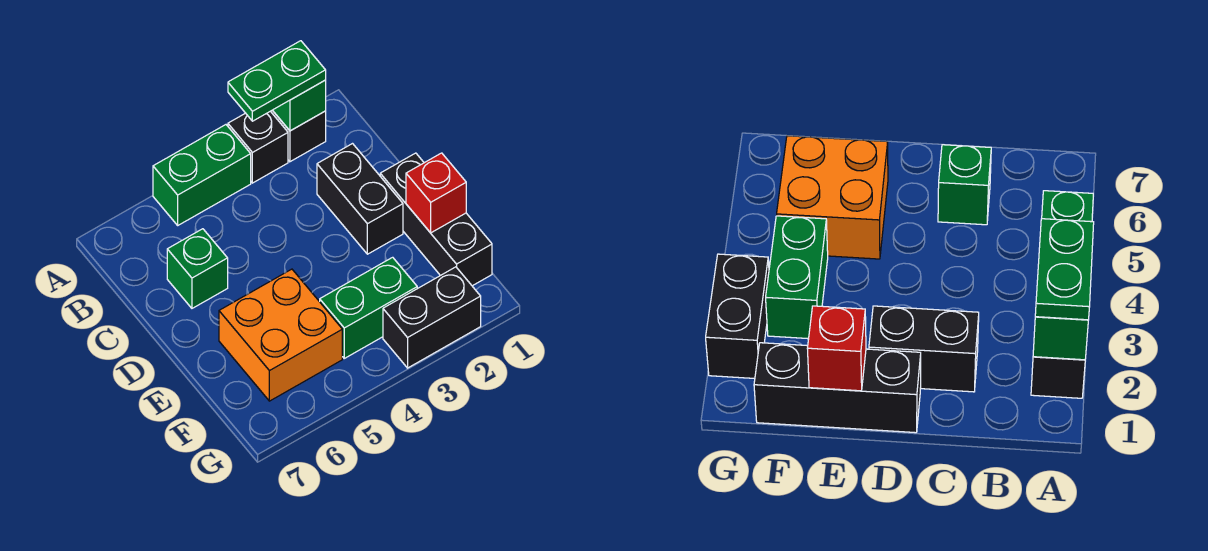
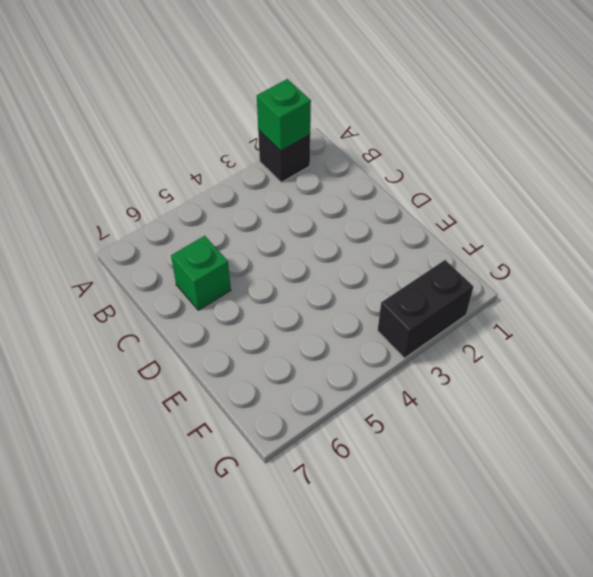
none -> black brick A3 level 1
none -> green brick A4:A5 level 1
none -> black brick C2:D2 level 1

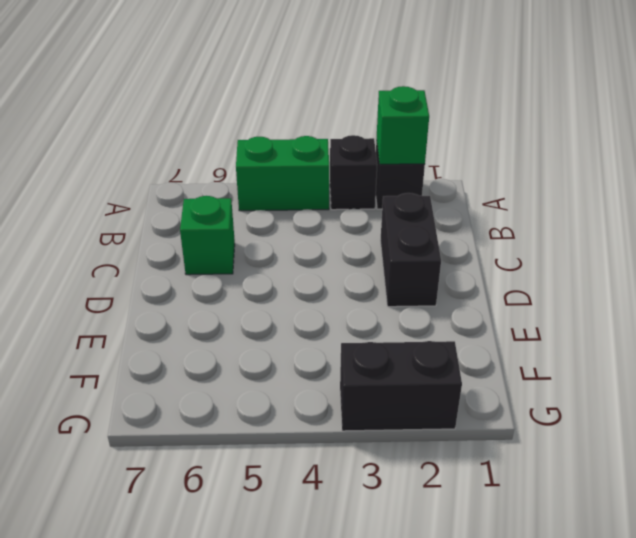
none -> black brick D1:F1 level 1
none -> orange brick E5:F6 level 1
none -> green brick F3:F4 level 1

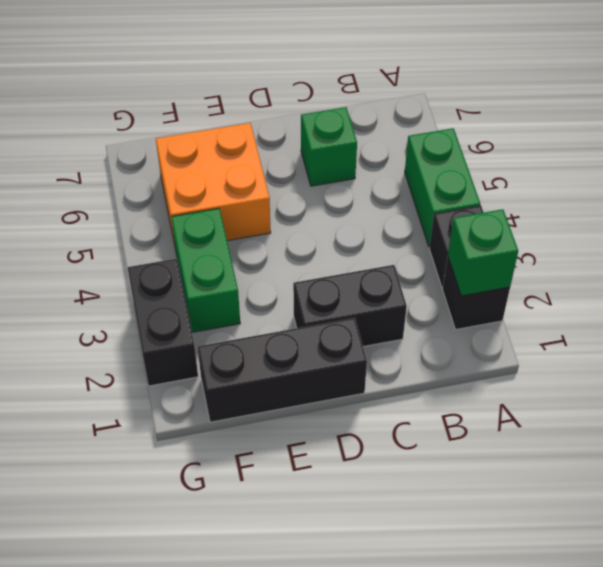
none -> red brick E1 level 2
none -> green plate A2:A3 level 3

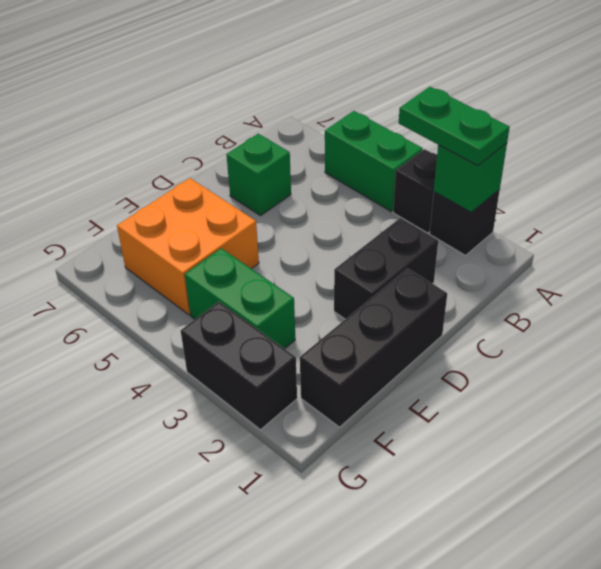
none -> red brick E1 level 2

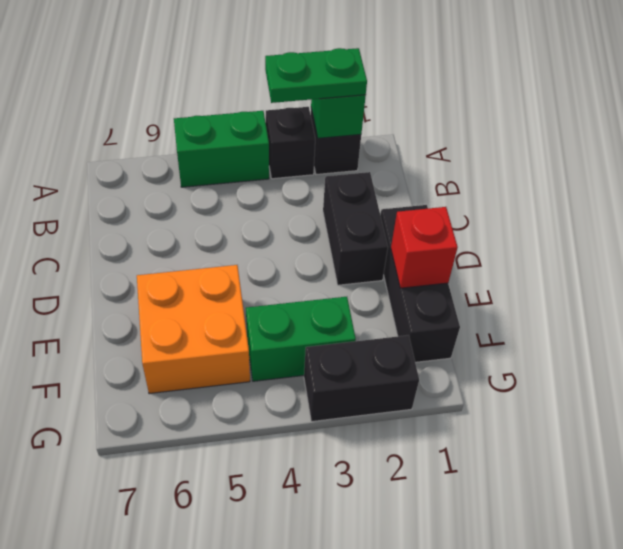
none -> green brick C6 level 1

